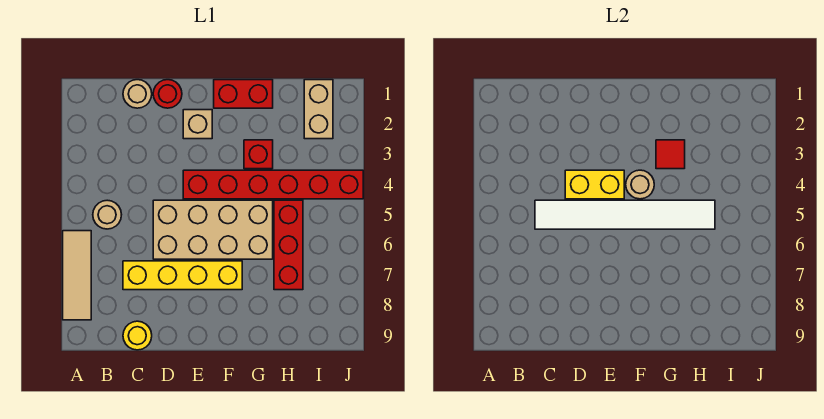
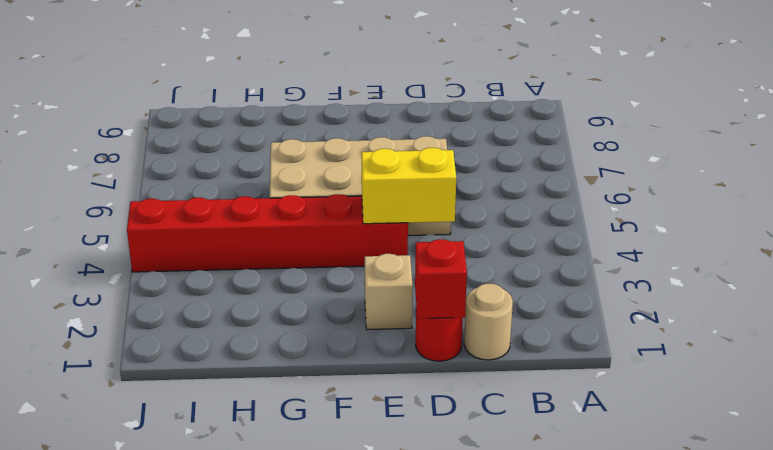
red brick D1 level 2 -> red brick G3 level 1
none -> tan tile A6:A8 level 1
none -> tan round brick B5 level 1
none -> yellow brick C7:F7 level 1

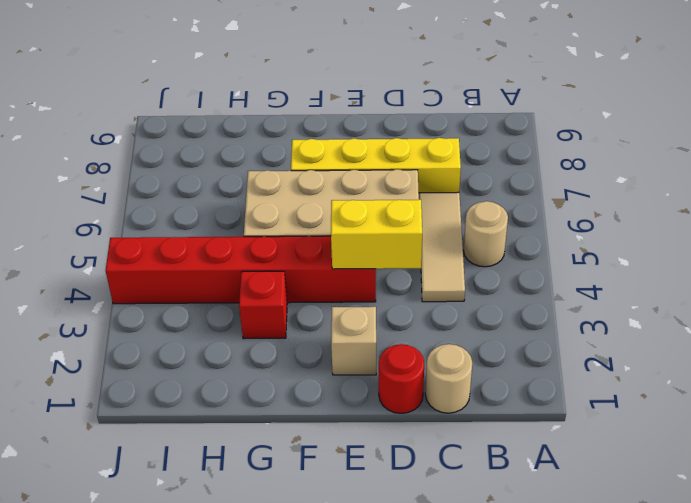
tan tile C4:C6 level 1 -> tan tile A6:A8 level 1
none -> yellow round brick C9 level 1
none -> red brick F1:G1 level 1
none -> red brick H5:H7 level 1

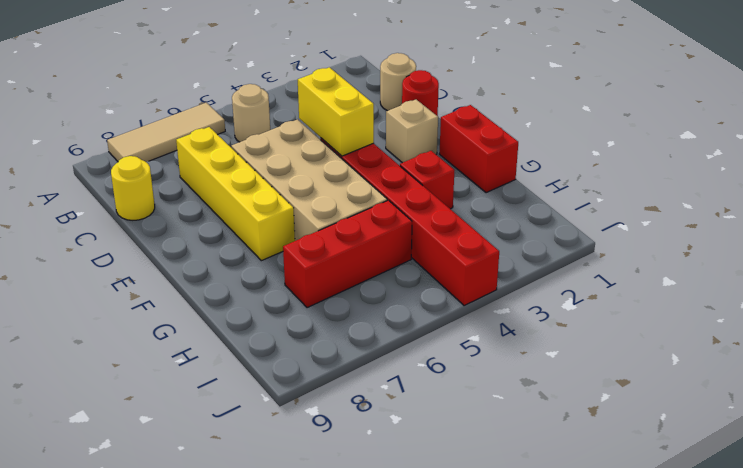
none -> tan brick I1:I2 level 1
none -> white tile C5:H5 level 2
none -> tan round brick F4 level 2

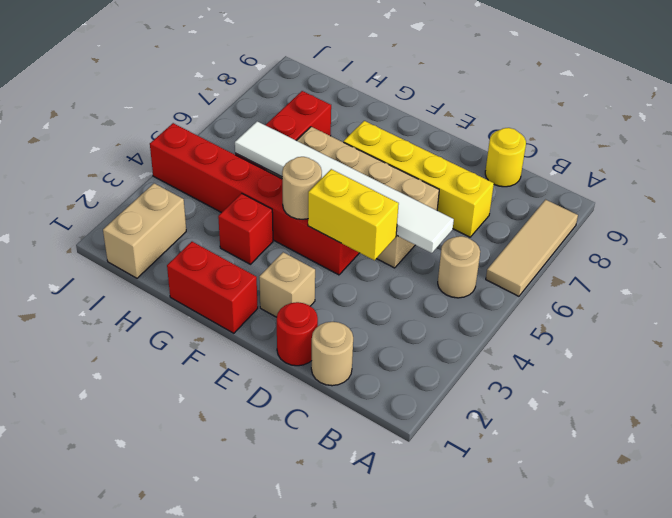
none -> red tile G3 level 2

